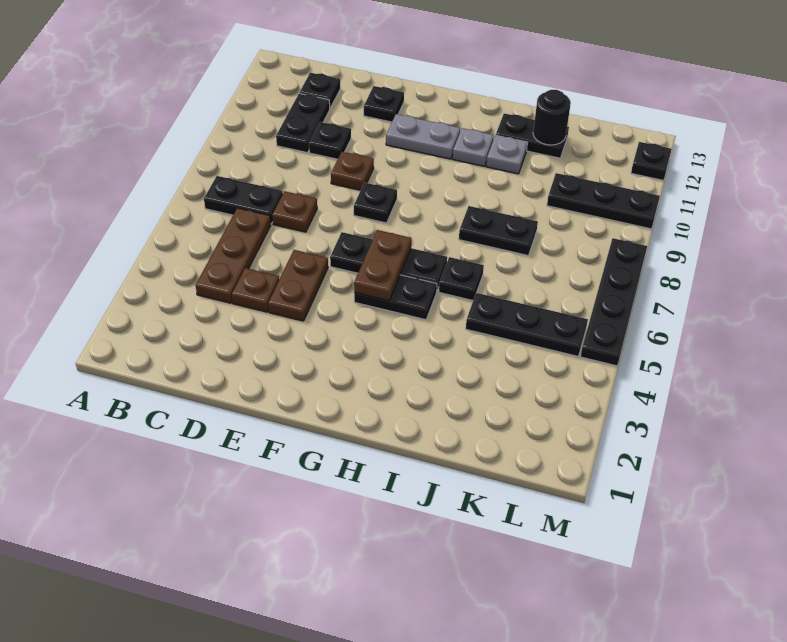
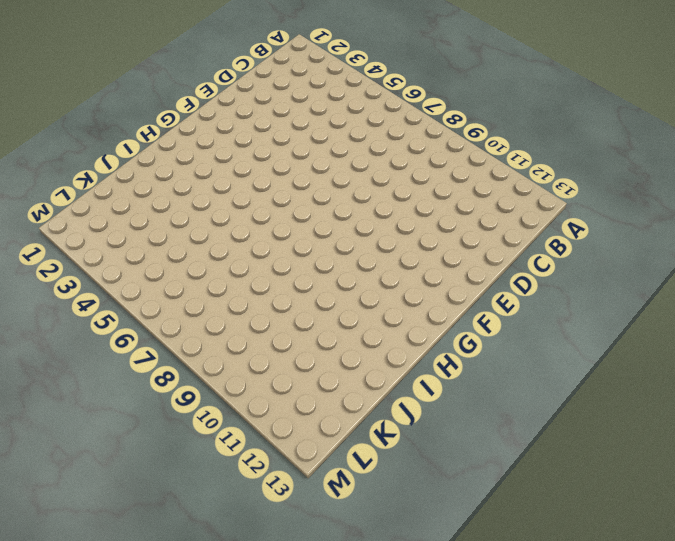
none -> black plate B7:C7 level 1
none -> brown plate C4:C6 level 1
none -> black plate C10:C11 level 1

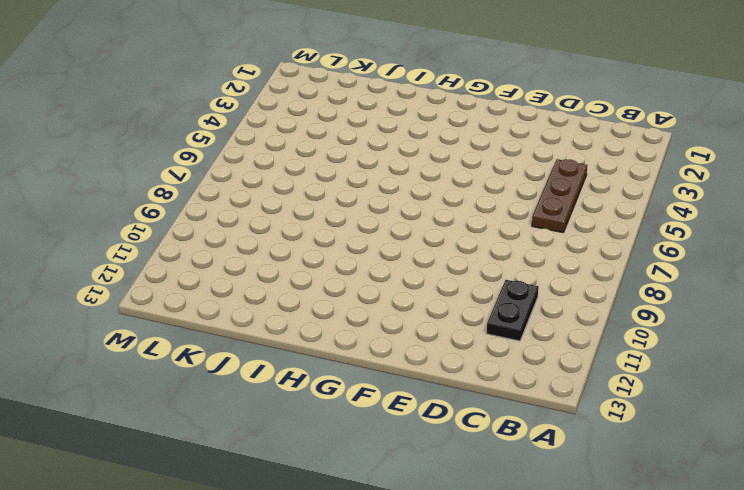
none -> black plate B7:C7 level 1
none -> black plate C12 level 1
none -> brown plate D4 level 1

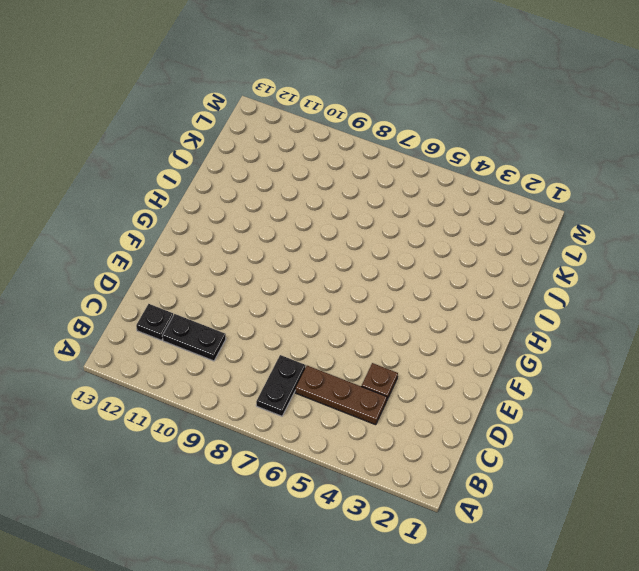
none -> brown plate D7 level 1
none -> black plate D10 level 1
none -> brown plate E4:E5 level 1

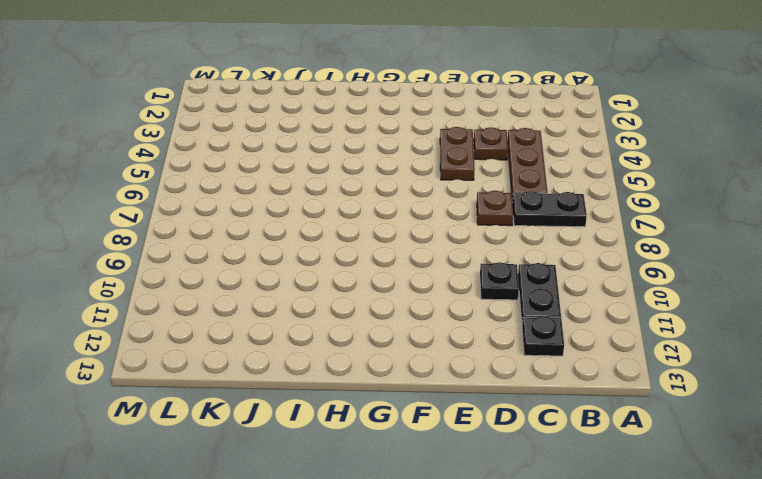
none -> brown plate E9 level 1
none -> black plate E12 level 1
none -> black plate F6:H6 level 1

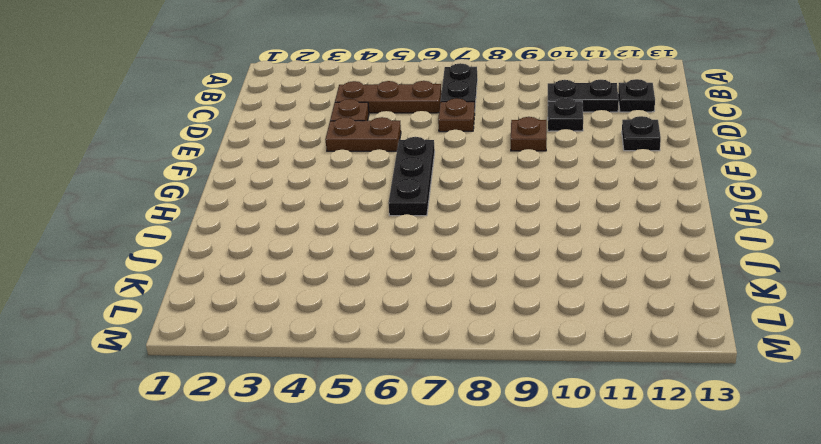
none -> black plate F8 level 1
none -> grey plate F11:G11 level 1
none -> black plate G5:H5 level 1

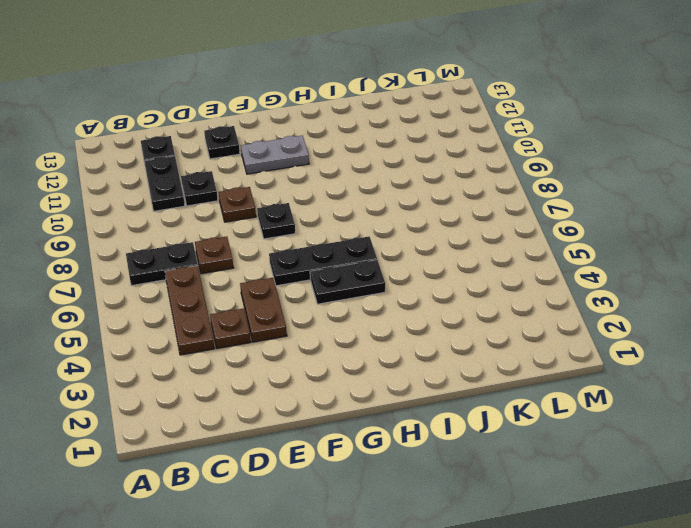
none -> grey plate H11 level 1
none -> black plate I6 level 1
none -> black plate I8:J8 level 1

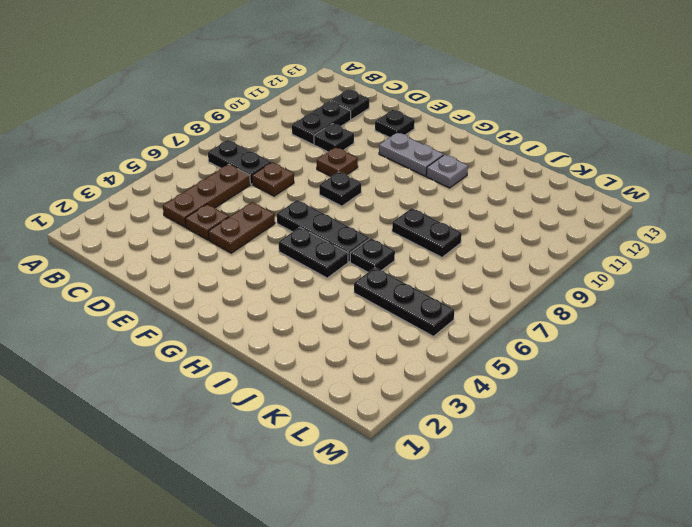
none -> grey plate I11 level 1
none -> black plate I12:J12 level 1
none -> black plate K10:M10 level 1

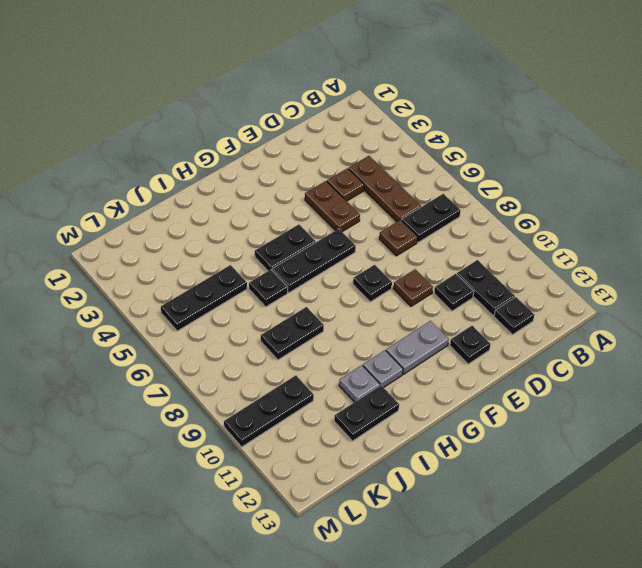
none -> black plate M5:M8 level 1
none -> black plate M12 level 1
none -> brown plate G5:G6 level 2

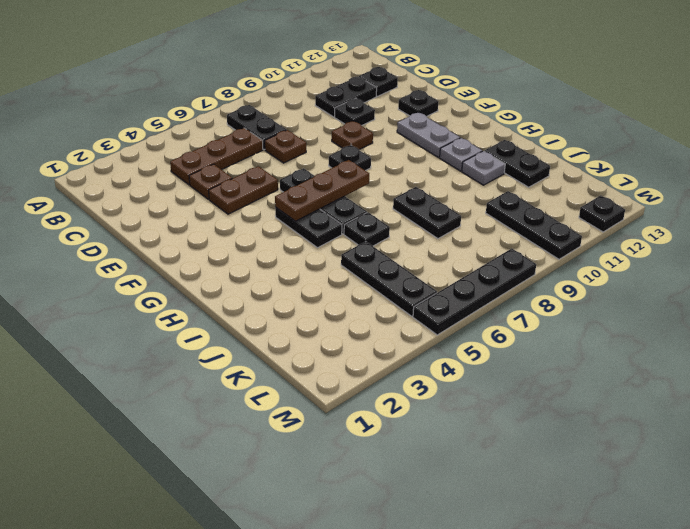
brown plate G5:G7 level 2 -> brown plate G5:G6 level 2
none -> black round brick J12 level 2

